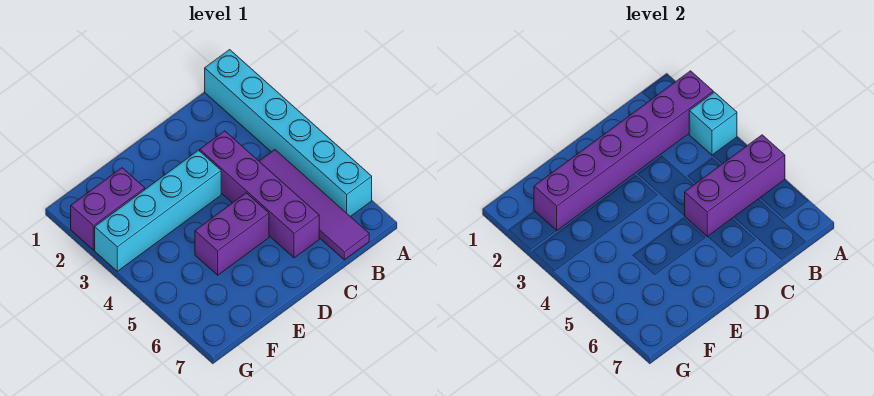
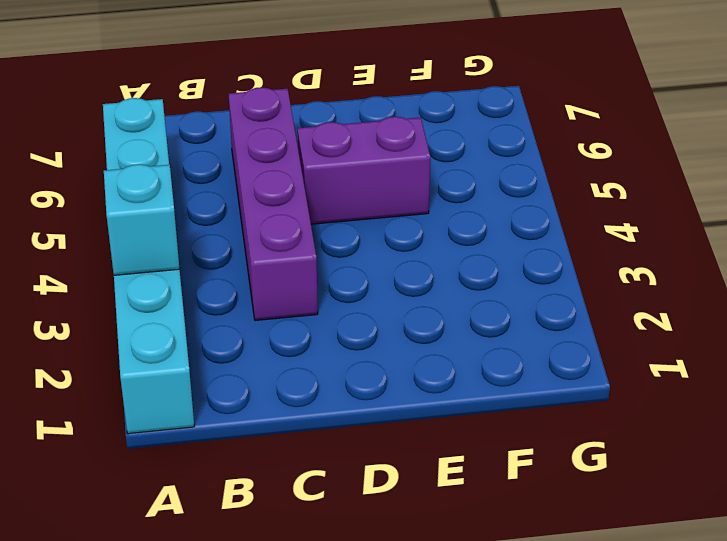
none -> purple tile B4:B7 level 1
none -> cyan brick D3:G3 level 1

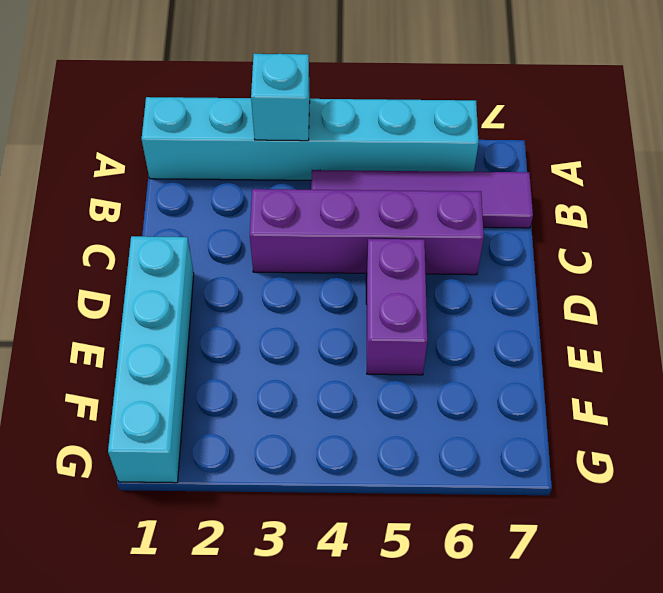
cyan brick D1:G1 level 1 -> cyan brick D3:G3 level 1
none -> purple brick F2:G2 level 1
none -> purple brick A2:F2 level 2

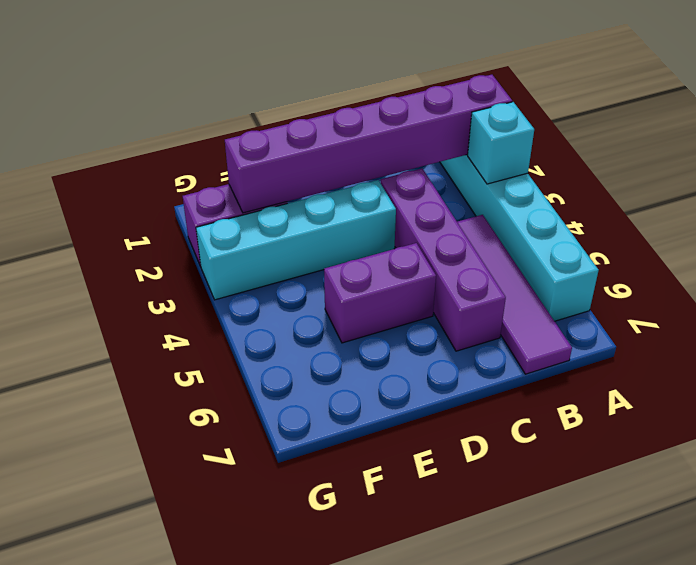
none -> purple brick A5:C5 level 2

